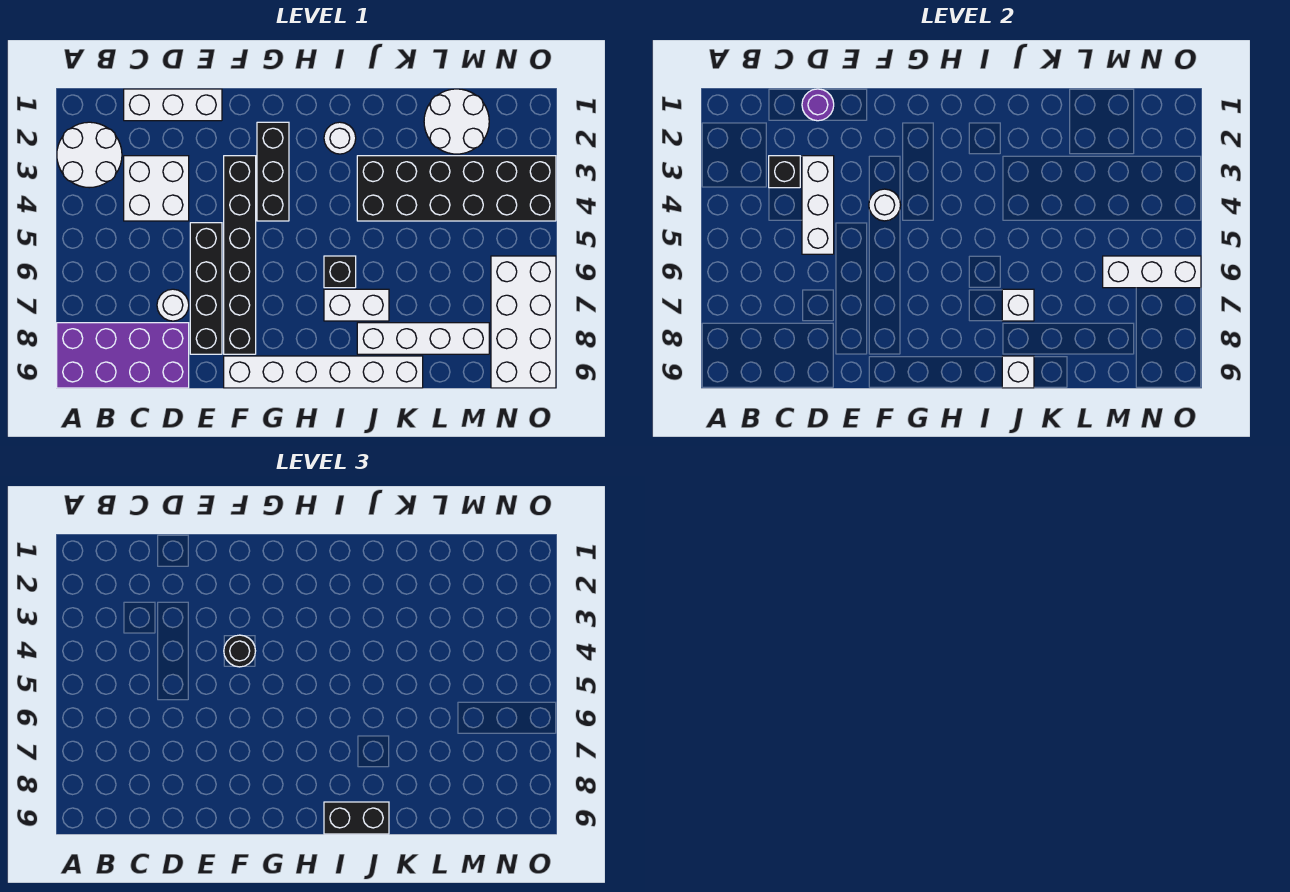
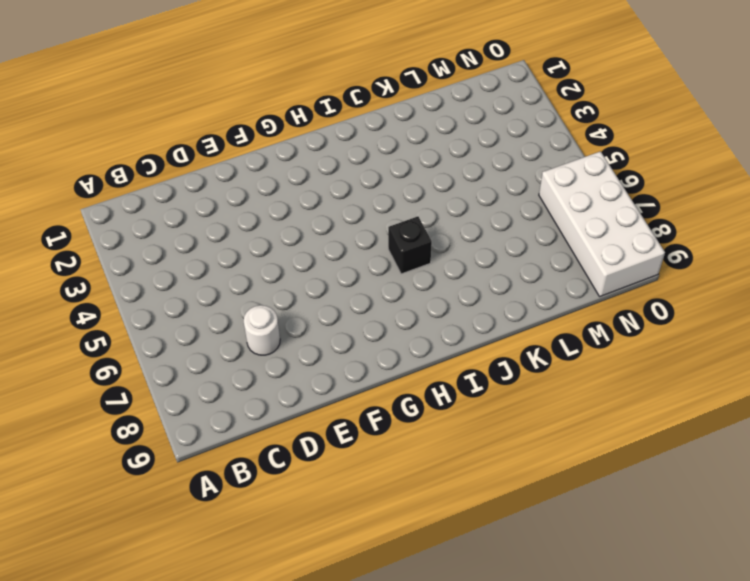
none -> white round brick A2:B3 level 1
none -> purple brick A8:D9 level 1
none -> white brick C1:E1 level 1

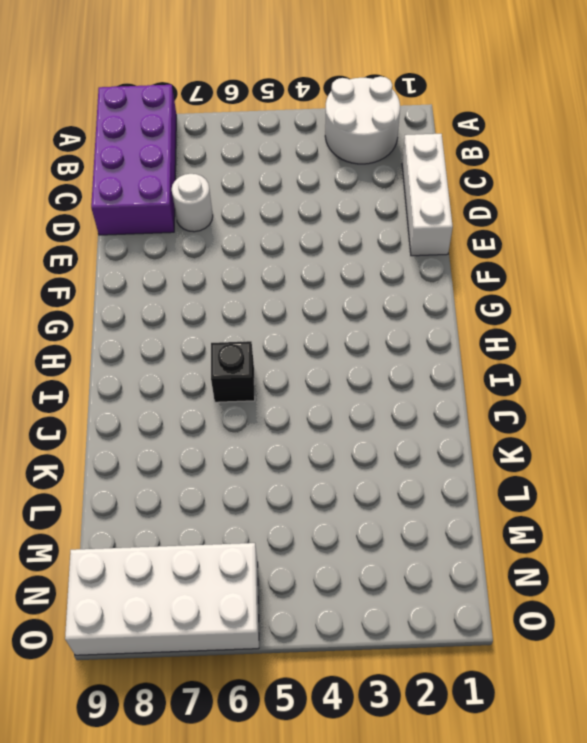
none -> white brick C3:D4 level 1
none -> black brick E5:E8 level 1
none -> black brick F3:F8 level 1

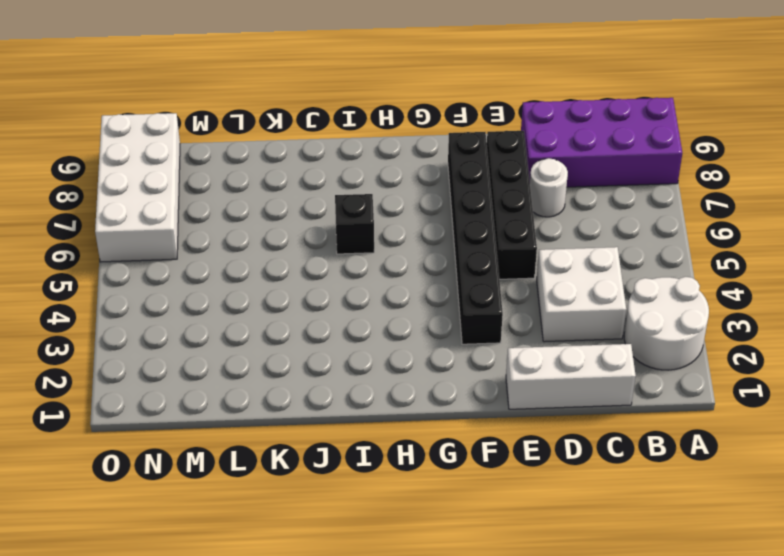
none -> white brick F9:K9 level 1
none -> black brick G2:G4 level 1
none -> white round brick I2 level 1

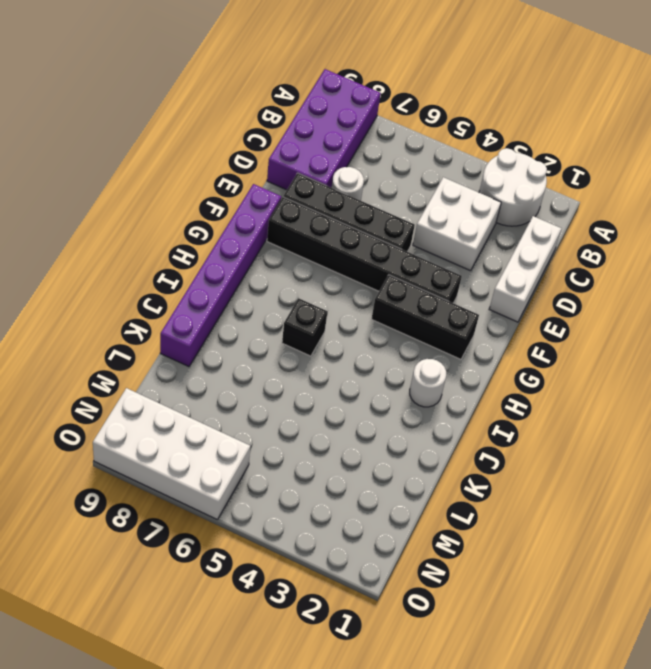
purple brick F9:K9 level 1 -> white brick F9:K9 level 1
none -> white brick I7:J7 level 1
none -> black brick J3:O4 level 1
none -> white brick J8:M8 level 1

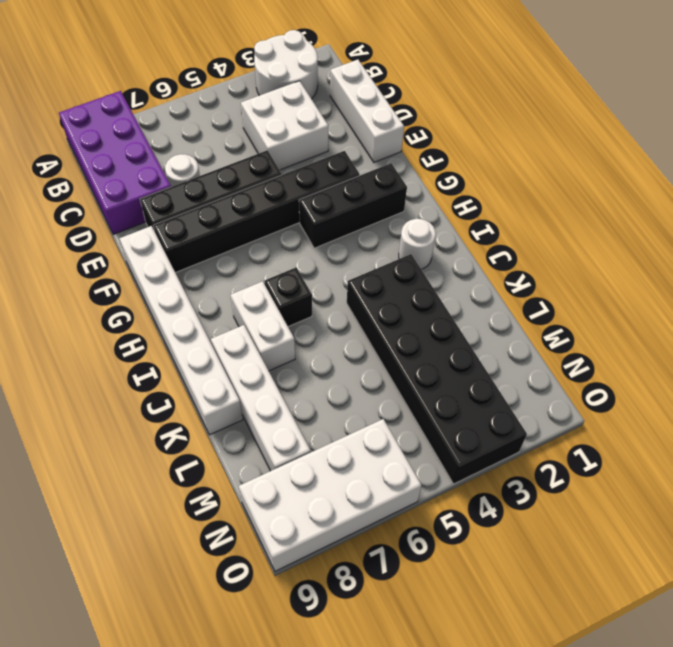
none -> white round brick L1:M2 level 1
none -> black brick C3 level 2
none -> purple round brick D1 level 2

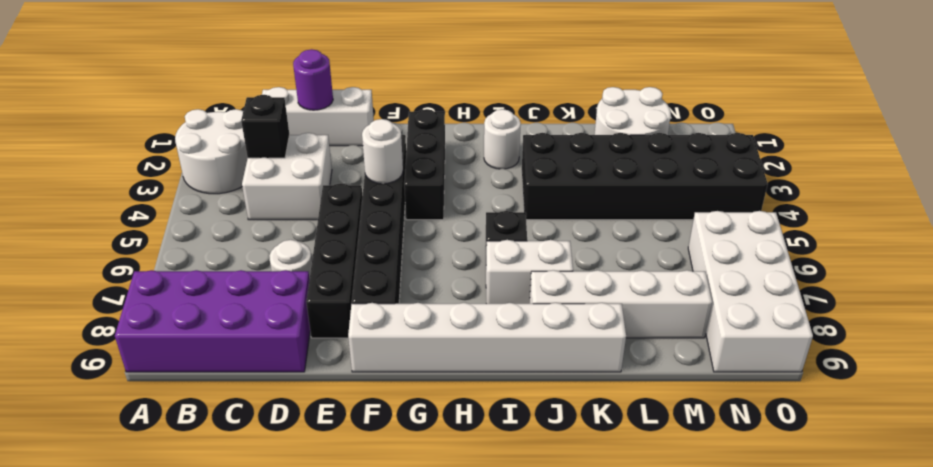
none -> white brick D3:D5 level 2
none -> white brick J7 level 2
none -> white brick J9 level 2

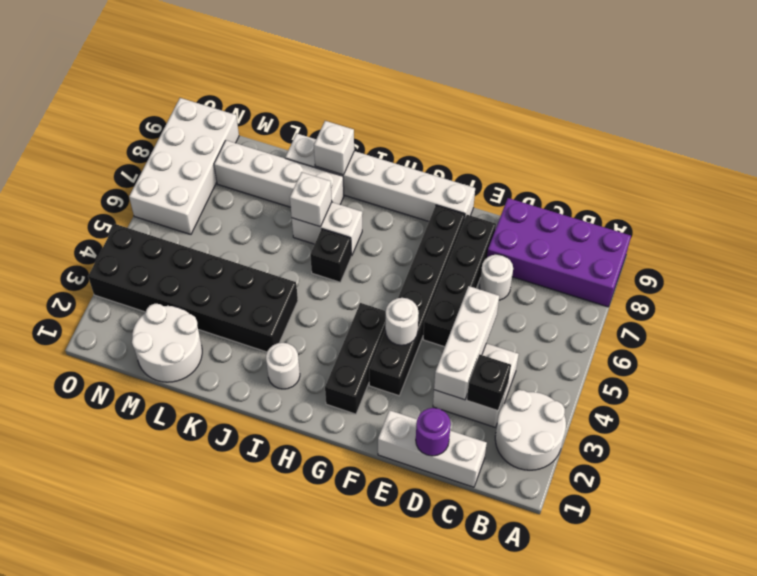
none -> white brick M6:O6 level 2
none -> black round brick F4 level 3
none -> black brick I9:J9 level 3

